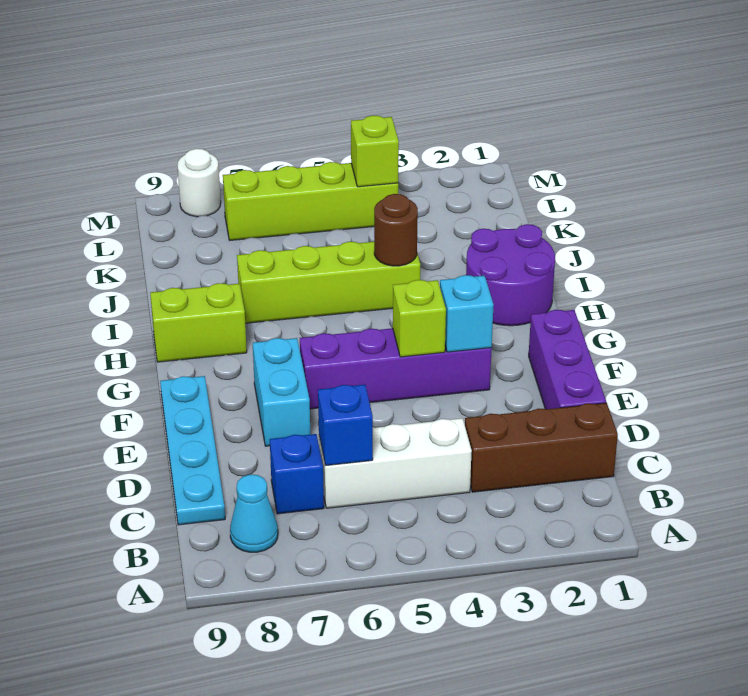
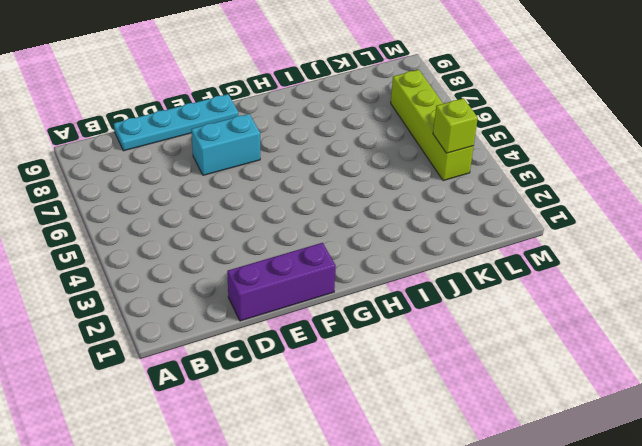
none -> cyan cone B8 level 1
none -> brown brick C1:C3 level 1
none -> white brick C4:C6 level 1

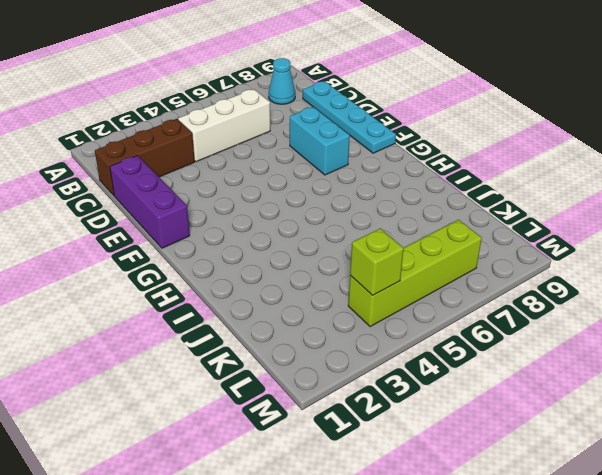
none -> blue brick C7 level 1
none -> purple brick F3:F6 level 1
none -> purple round brick H1:I2 level 1

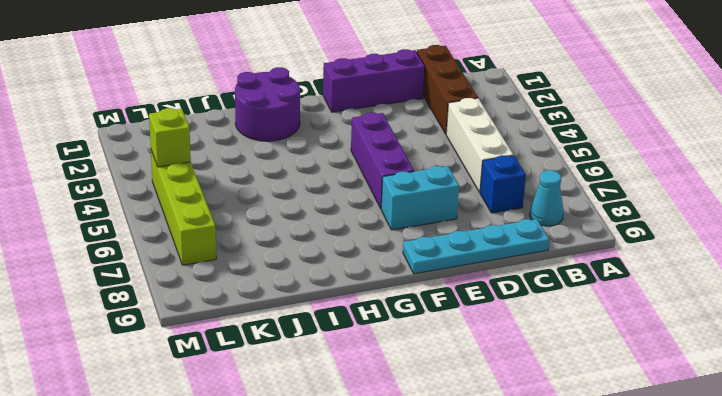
purple brick F4:F6 level 1 -> purple brick F3:F6 level 1
none -> lime brick H8:H9 level 1
none -> lime brick I4:I7 level 1
none -> white round brick M8 level 1

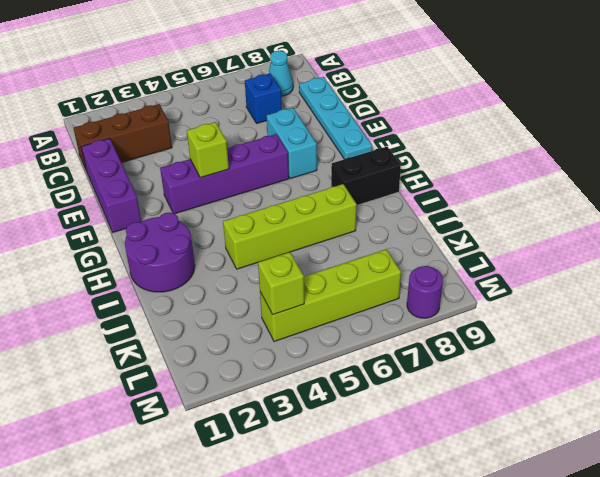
black brick H8:H9 level 1 -> lime brick H8:H9 level 1
purple round brick M8 level 1 -> white round brick M8 level 1
none -> white brick C4:C6 level 1
none -> blue brick C6 level 2
none -> cyan brick F3 level 2

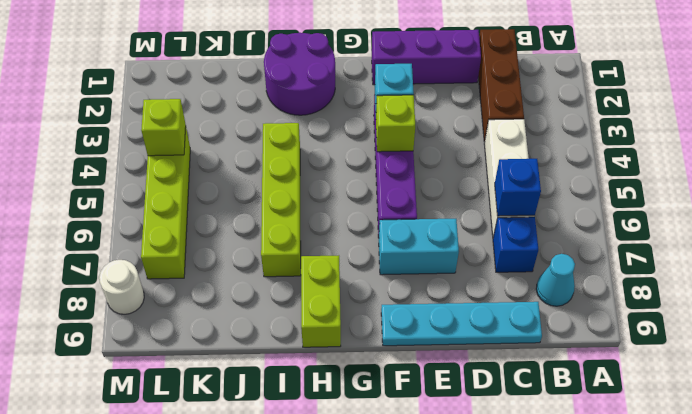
none -> brown round brick I4 level 2

